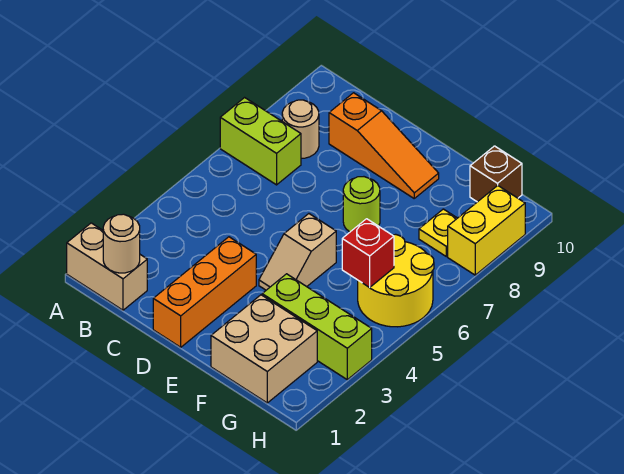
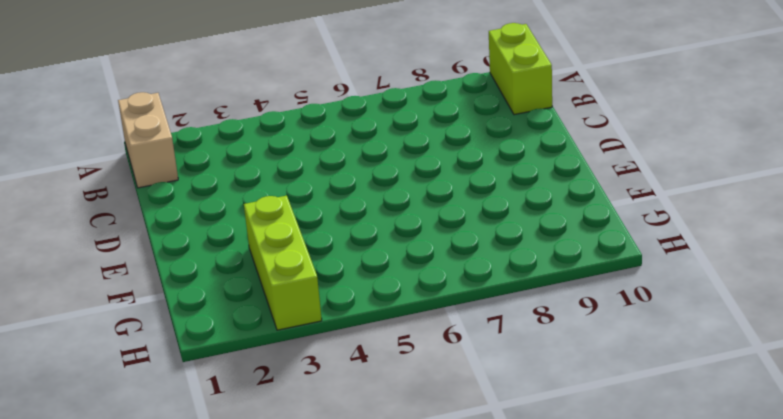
lime brick A10:B10 level 1 -> lime brick A7:B7 level 1
none -> tan round brick B8 level 1
none -> orange slope C9:E9 level 1 top C
none -> orange brick D1:D3 level 1

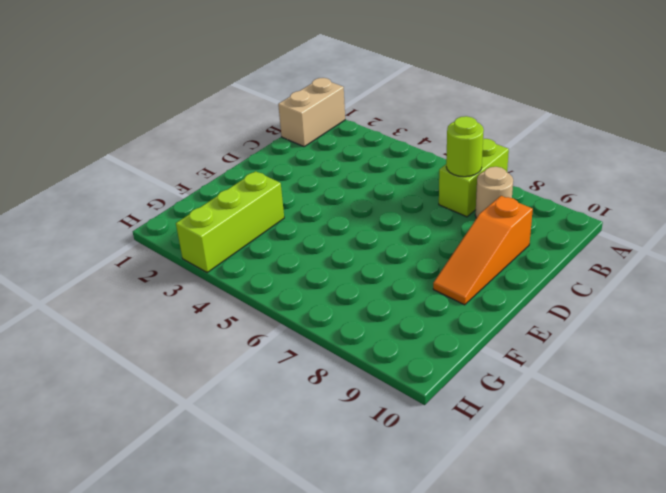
lime round brick B7 level 2 -> lime round brick E7 level 1
none -> orange brick D1:D3 level 1
none -> tan slope E4:E5 level 1 top 5
none -> tan brick F1:G2 level 1

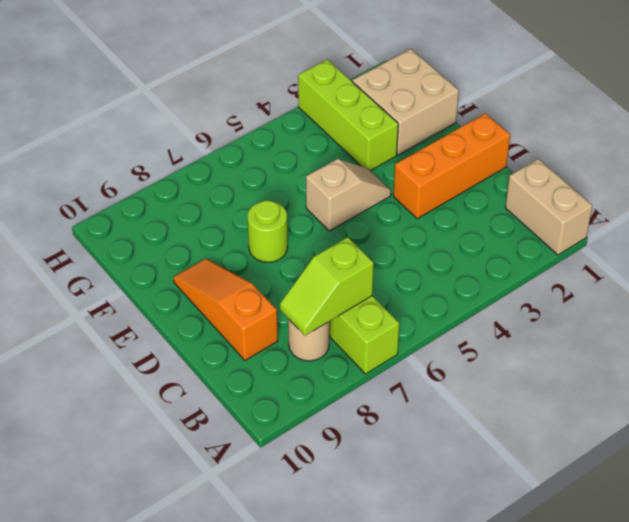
lime slope B7:B8 level 2 top 7 -> none
none -> yellow round brick G5:H6 level 1
none -> yellow plate G8 level 1
none -> brown brick G10 level 1

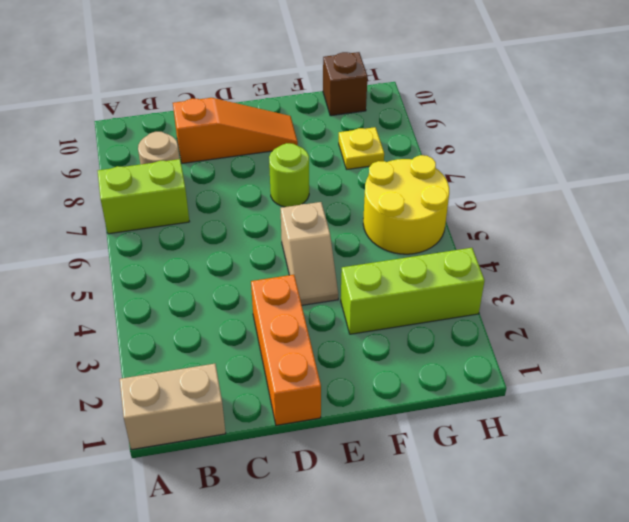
none -> tan brick F1:G2 level 1
none -> yellow brick H8:H9 level 1
none -> tan round brick B1 level 2

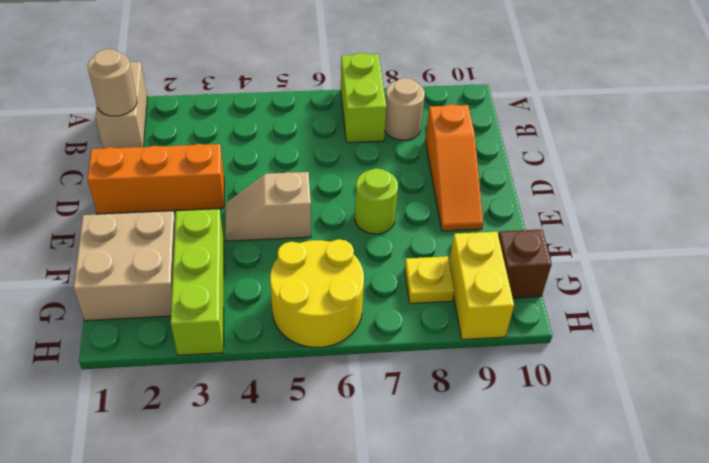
yellow brick G9:H9 level 1 -> yellow brick H8:H9 level 1
none -> red brick G5 level 2

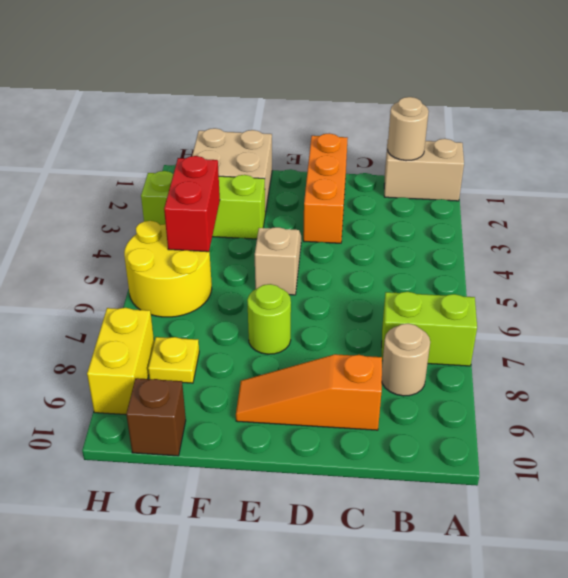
red brick G4:G5 level 2 -> red brick G5 level 2

